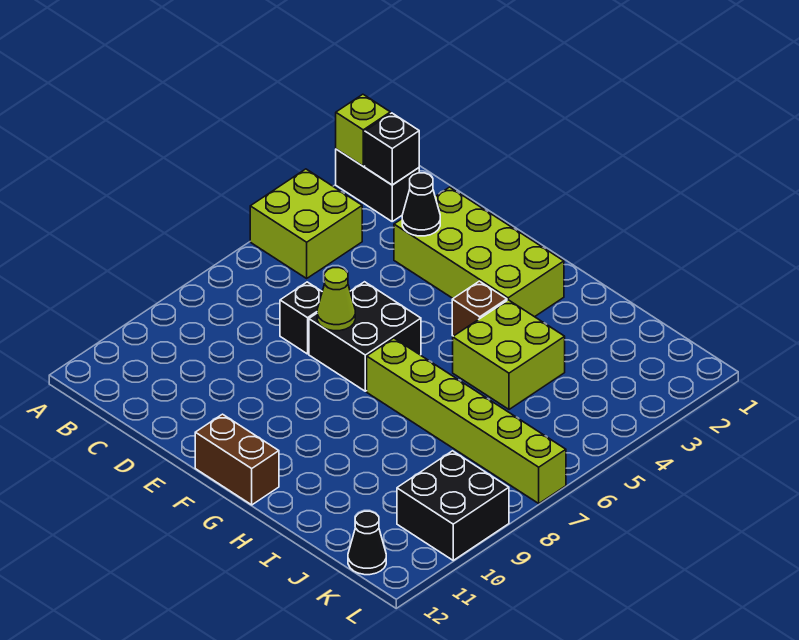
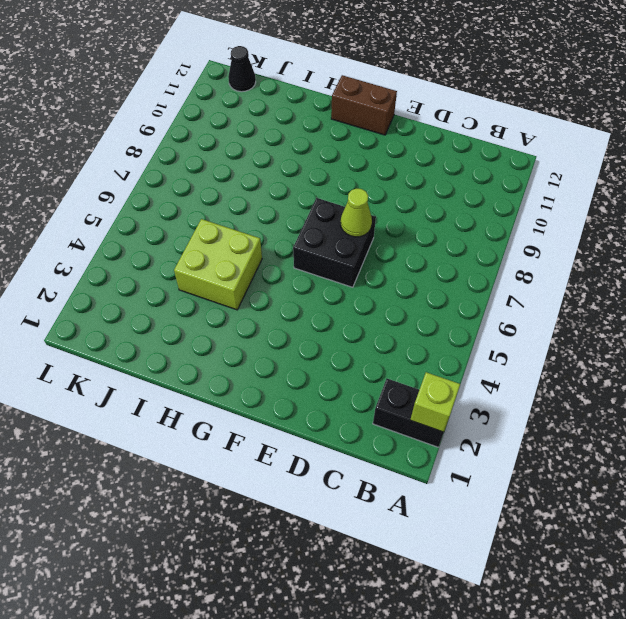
none -> lime brick A4:B5 level 1
none -> lime brick D2:G3 level 1
none -> black brick D7 level 1

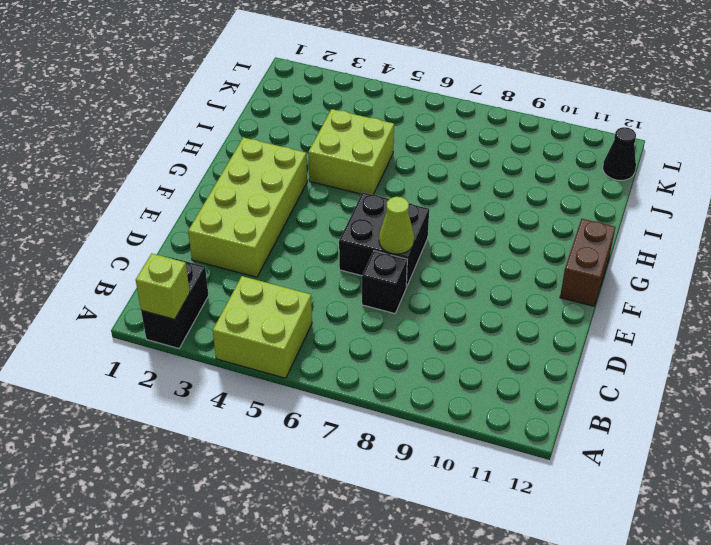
none -> brown brick G4 level 1
none -> lime brick G7:L7 level 1
none -> black brick K9:L10 level 1

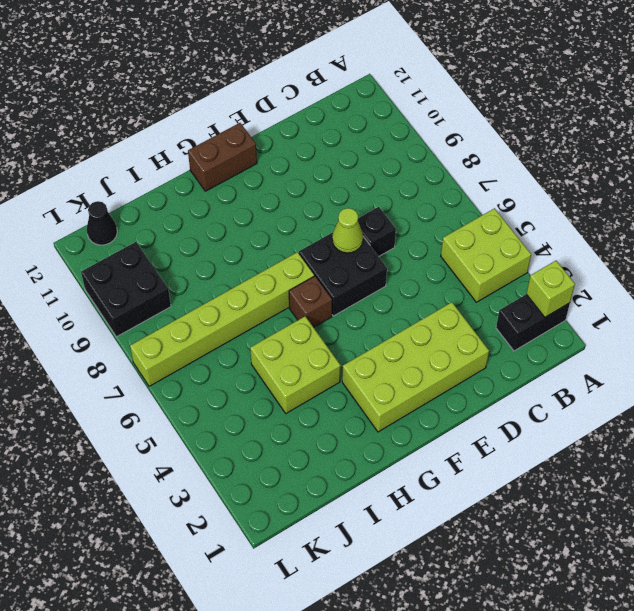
brown brick G6 level 1 -> brown brick G4 level 1
none -> black brick B2 level 2
none -> black cone D3 level 2

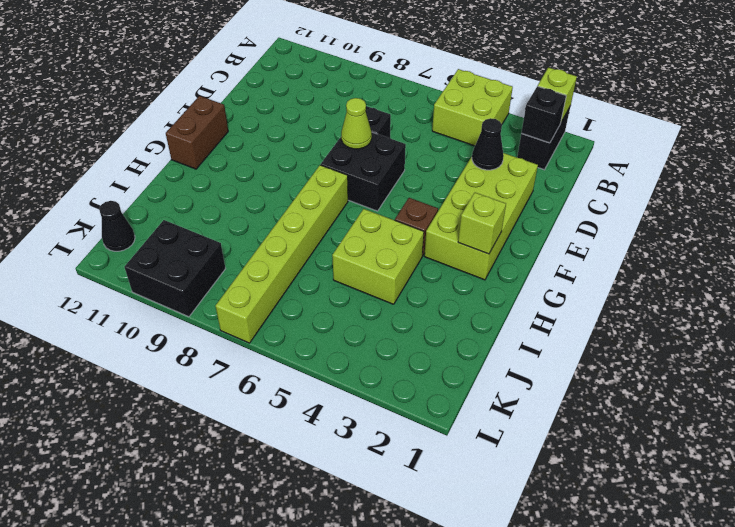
lime brick G2 level 2 -> none

